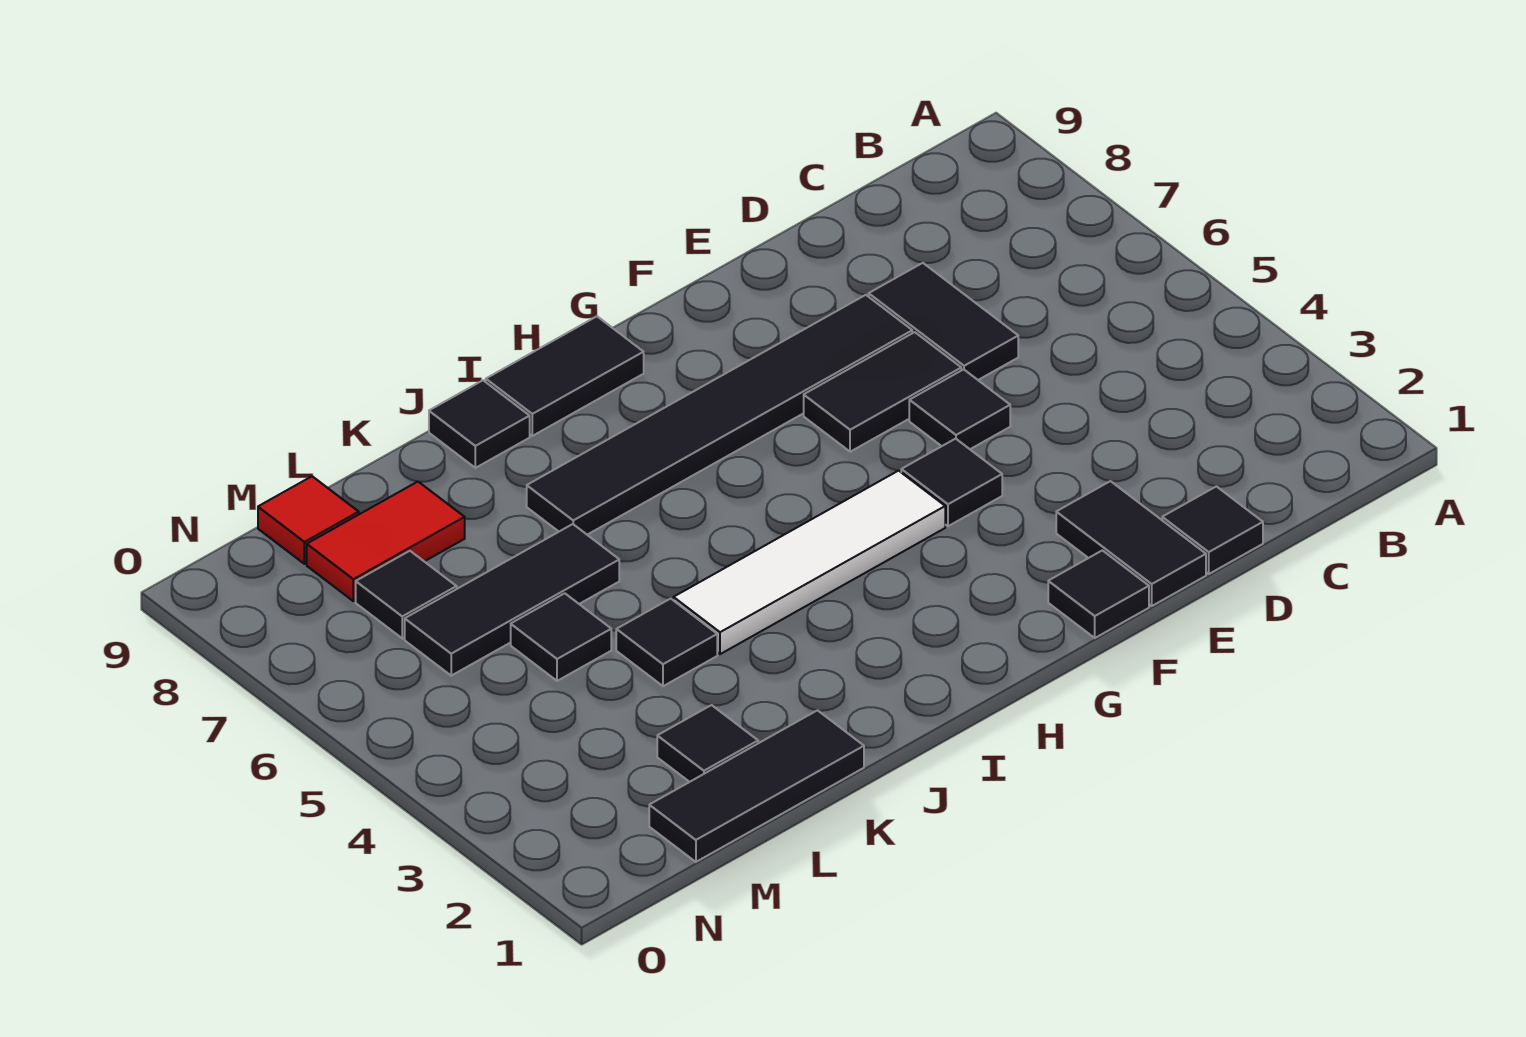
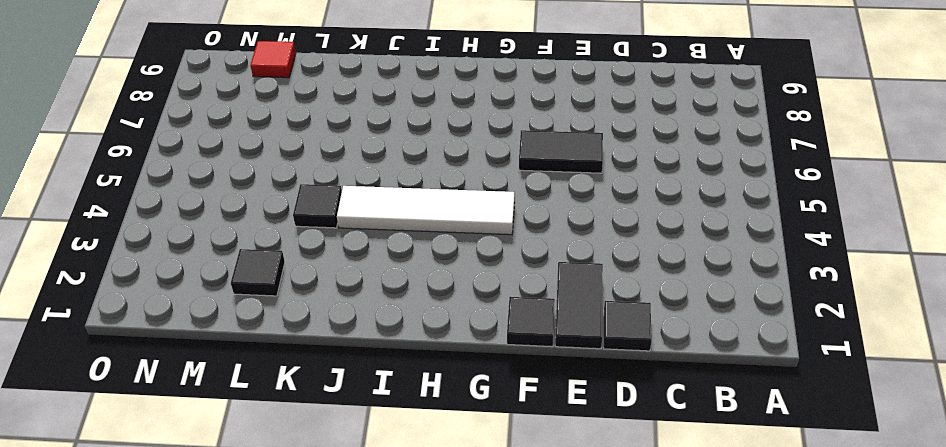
none -> black tile D6:D7 level 1
none -> black tile E5 level 1
none -> black tile E7:J7 level 1

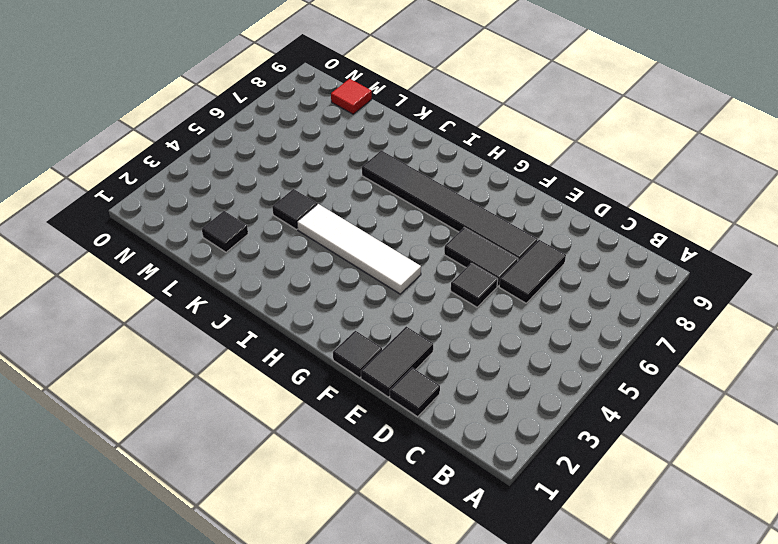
none -> black tile F4 level 1
none -> black tile H9:I9 level 1
none -> black tile J9 level 1

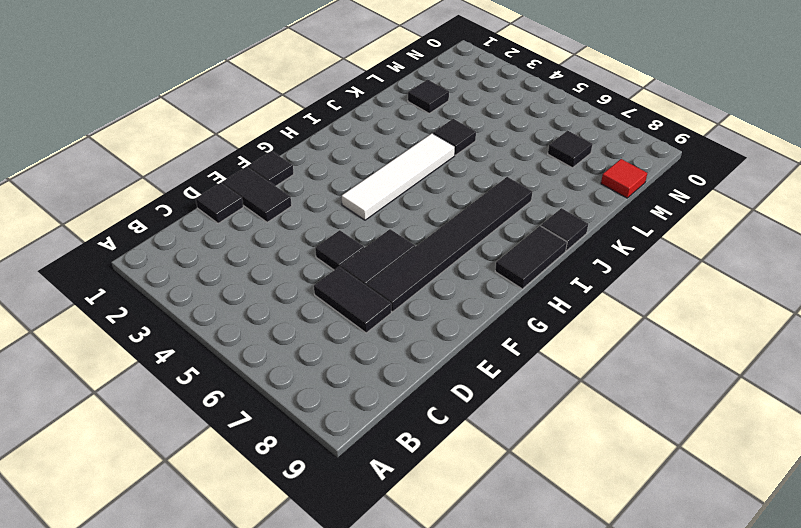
none -> black tile F4 level 1
none -> black tile K1:M1 level 1
none -> black tile K6:M6 level 1

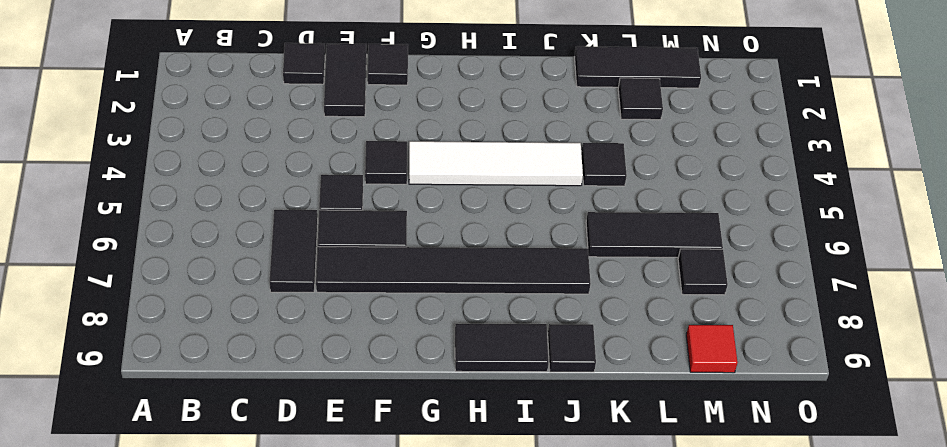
none -> black tile L5 level 1
none -> red tile L8:M8 level 1

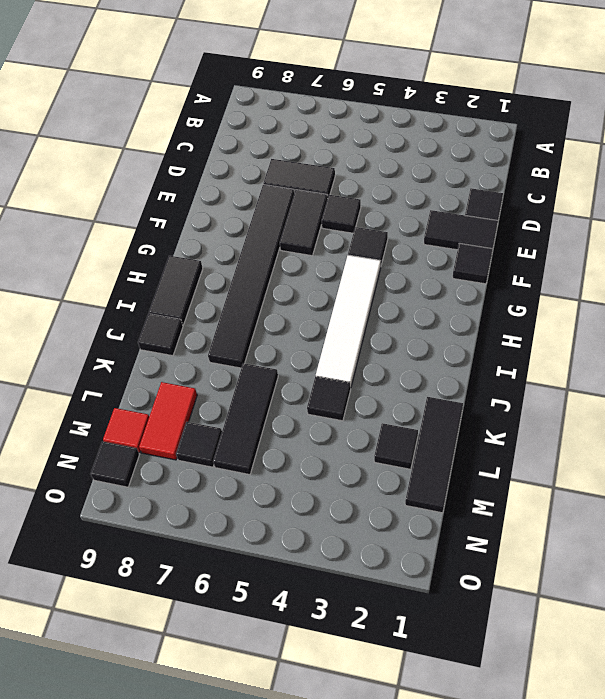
black tile N9 level 1 -> black tile L5 level 1

